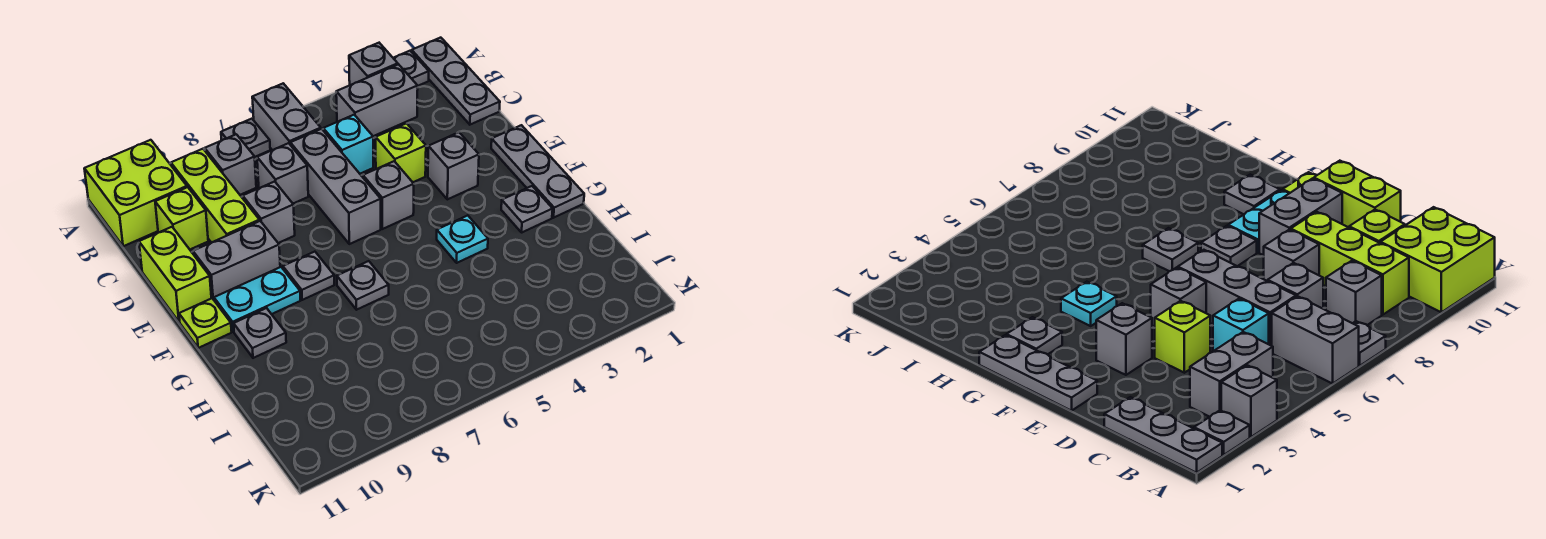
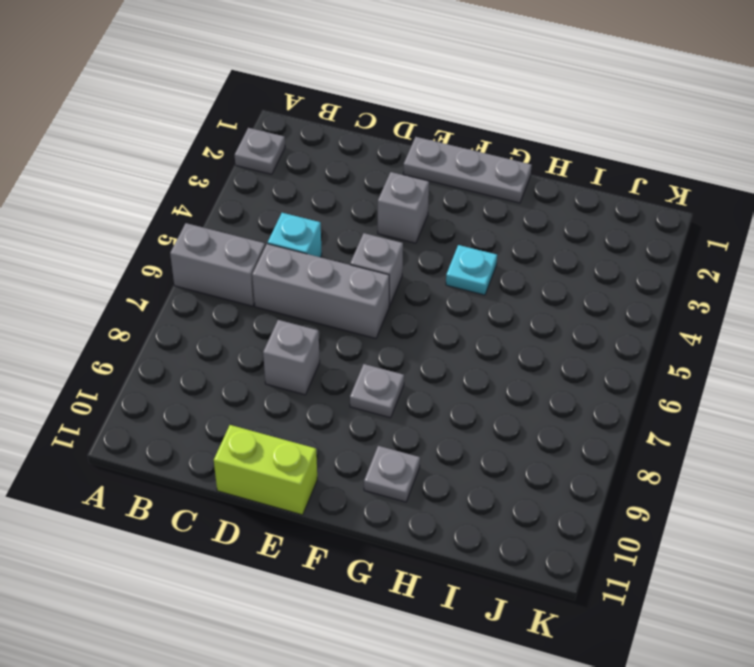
none -> grey plate A1:C1 level 1
none -> grey brick A3 level 1
none -> grey plate A7 level 1

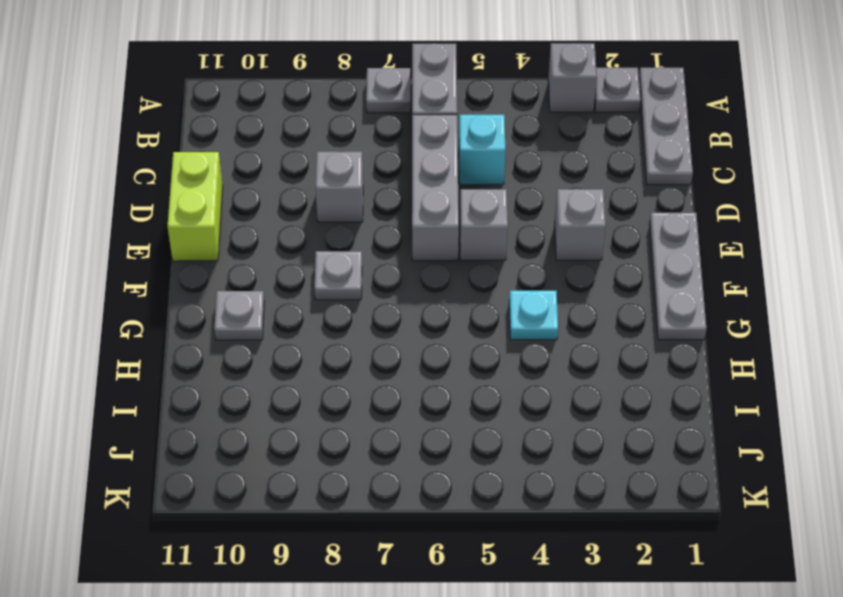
none -> lime brick A10:B11 level 1
none -> grey brick B3:B4 level 1
none -> grey brick B8 level 1

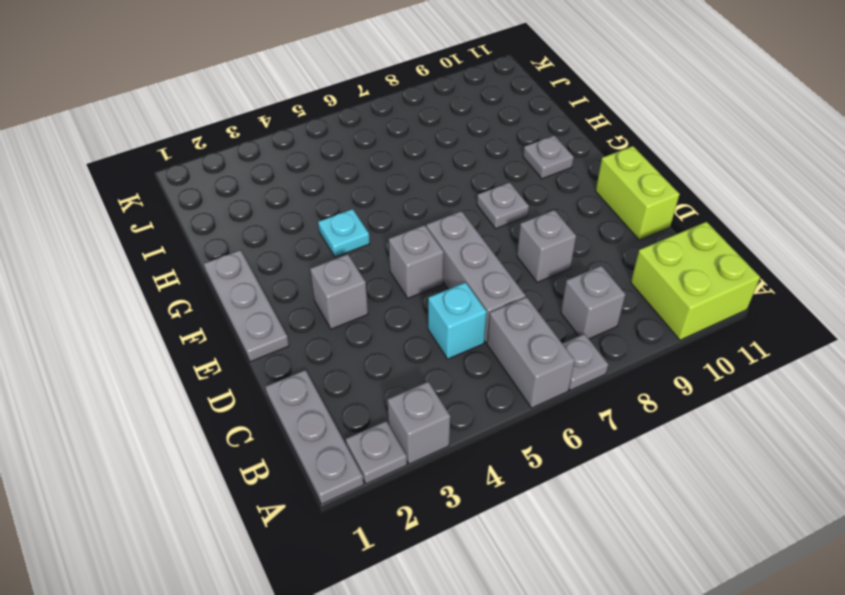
none -> grey brick B3:B4 level 1
none -> lime brick B9:D9 level 1
none -> grey brick C7 level 1

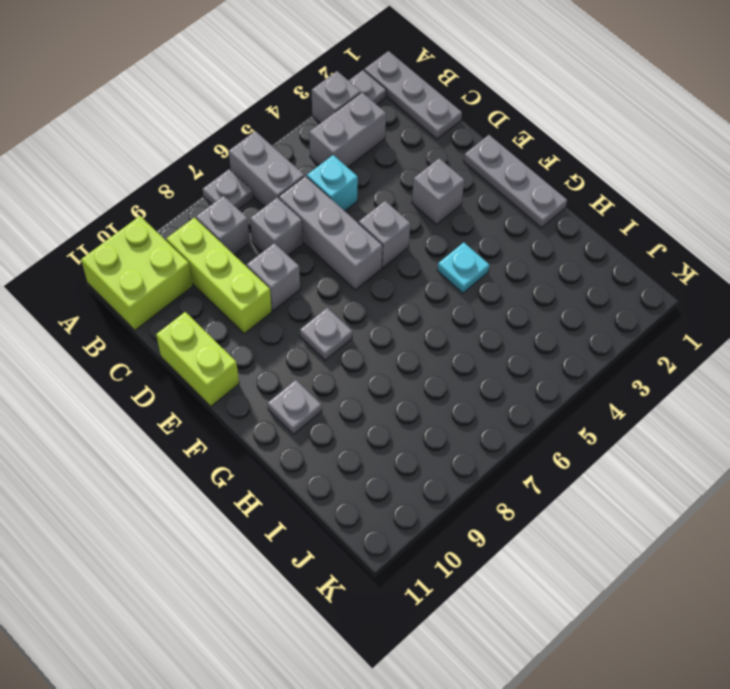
none -> lime brick C10 level 1
none -> lime brick D4 level 1
none -> grey brick E9:E10 level 1

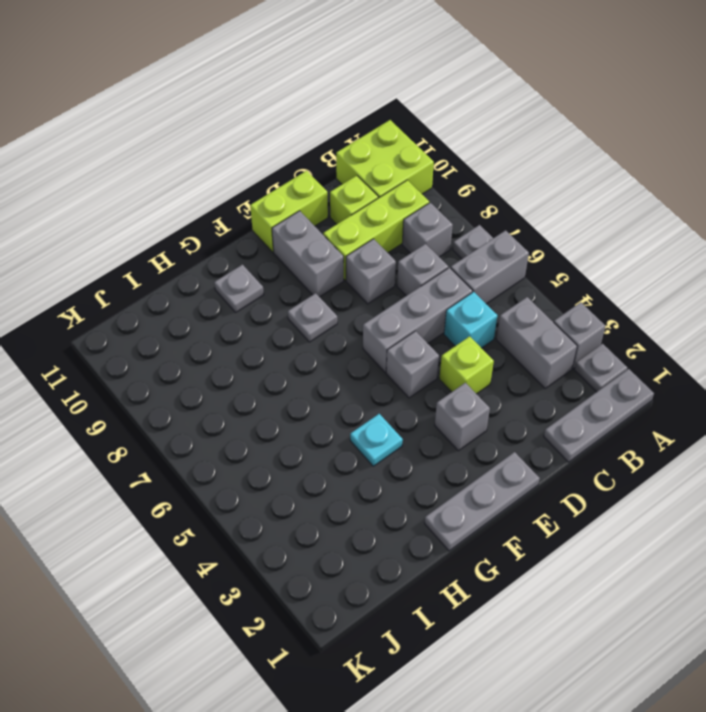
none -> cyan plate F9:F10 level 1
none -> lime plate F11 level 1
none -> grey plate G2 level 1

